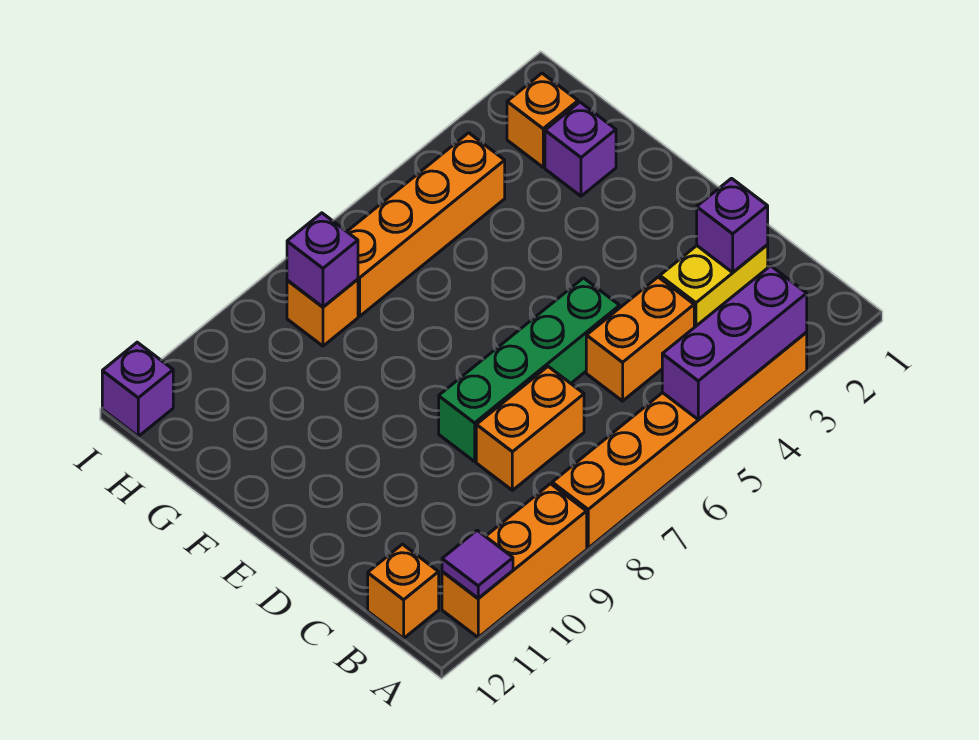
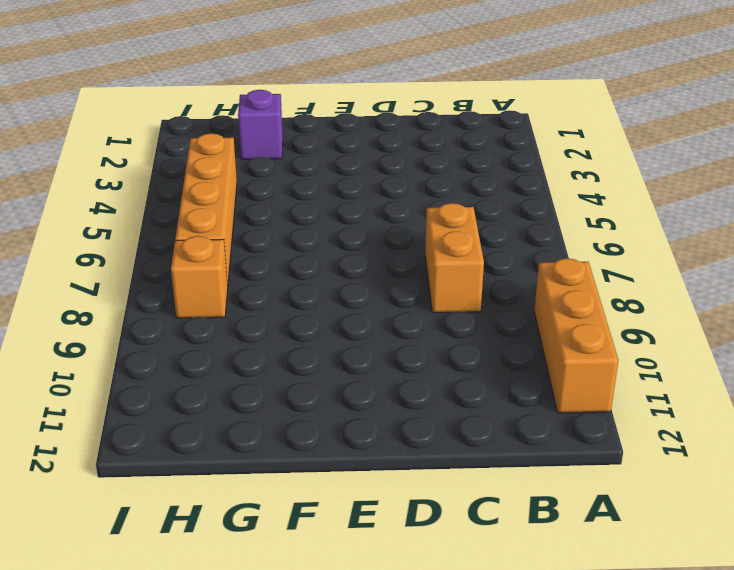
none -> orange brick A3:A8 level 1
none -> orange brick B12 level 1
none -> yellow brick C2:C3 level 1

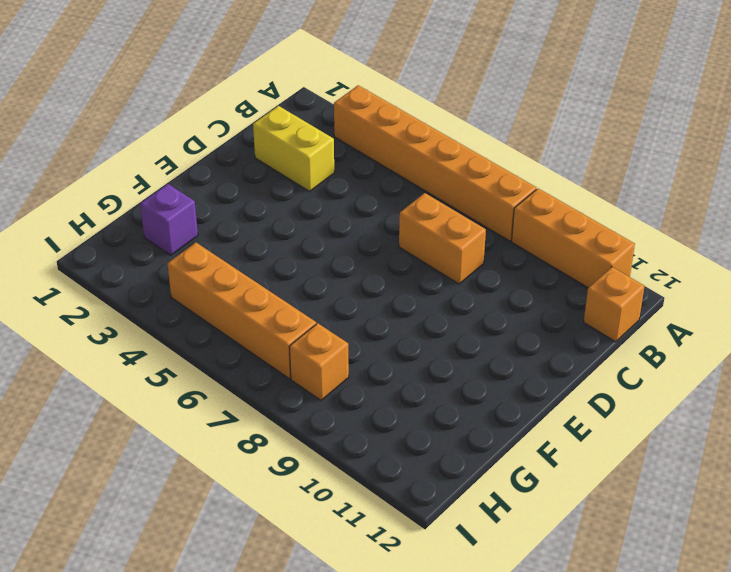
none -> orange brick C4:C5 level 1
none -> green brick D5:D8 level 1
none -> orange brick H2 level 1

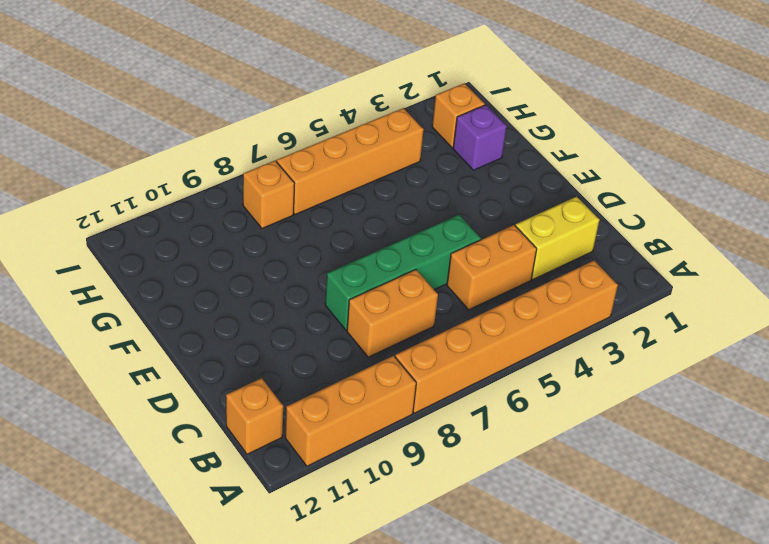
none -> purple brick I12 level 1
none -> purple brick A3:A5 level 2
none -> purple tile A11 level 2

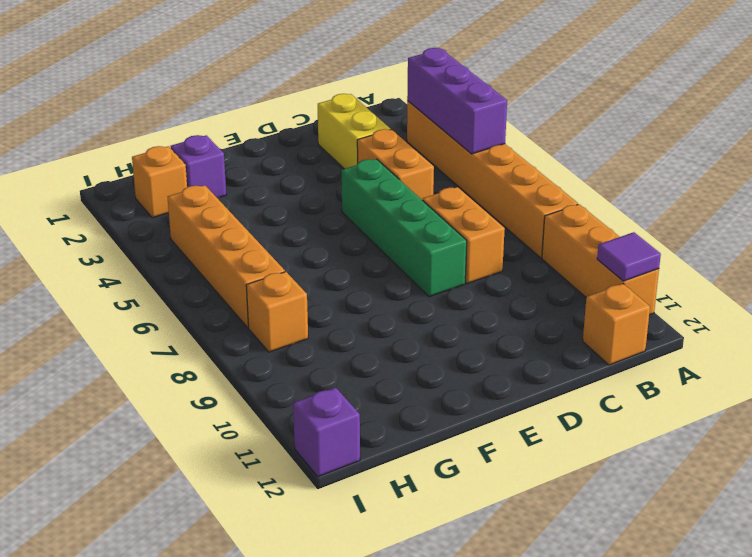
none -> purple brick C2 level 2
none -> purple brick H8 level 2

